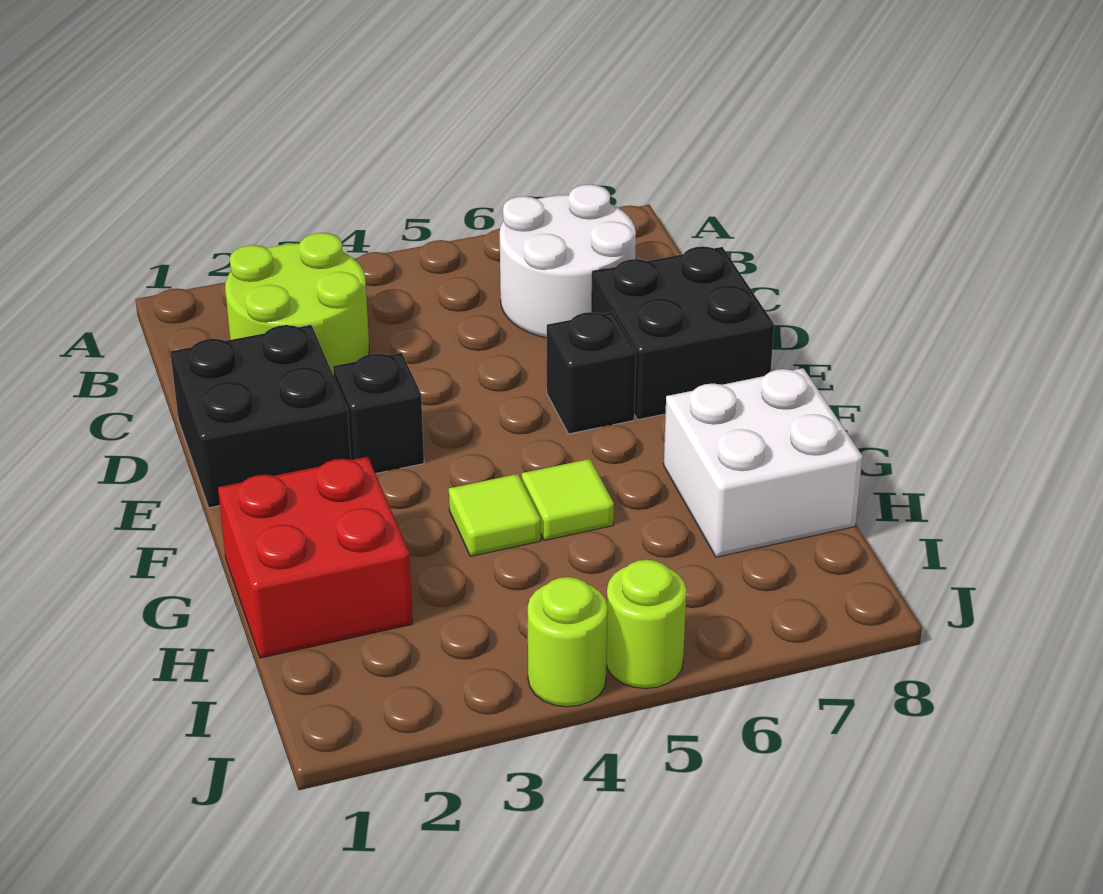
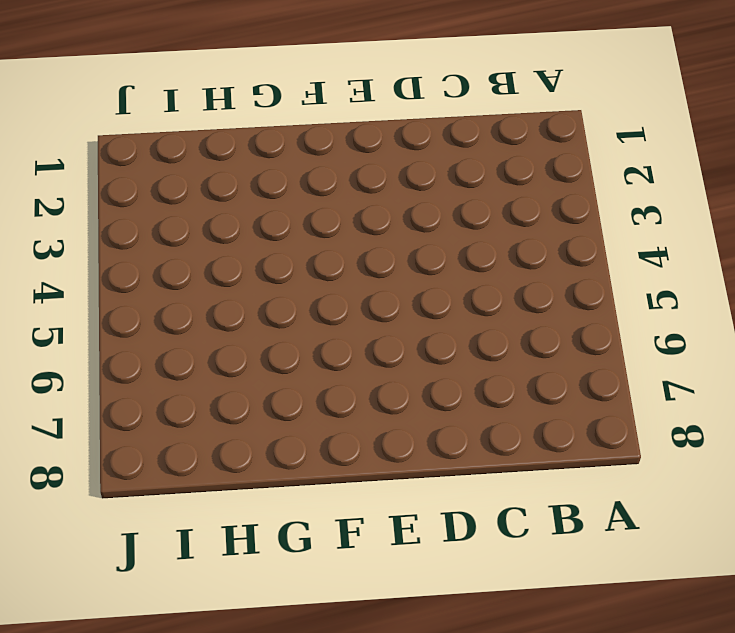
none -> lime round brick B2:C3 level 1
none -> white round brick B6:C7 level 1
none -> black brick D1:E2 level 1

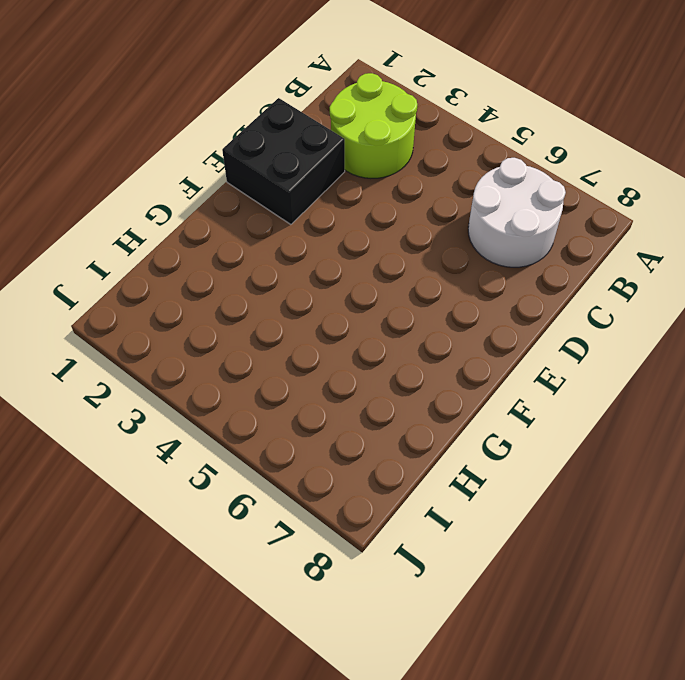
none -> black brick D7:E8 level 1
none -> black brick E3 level 1
none -> black brick E6 level 1

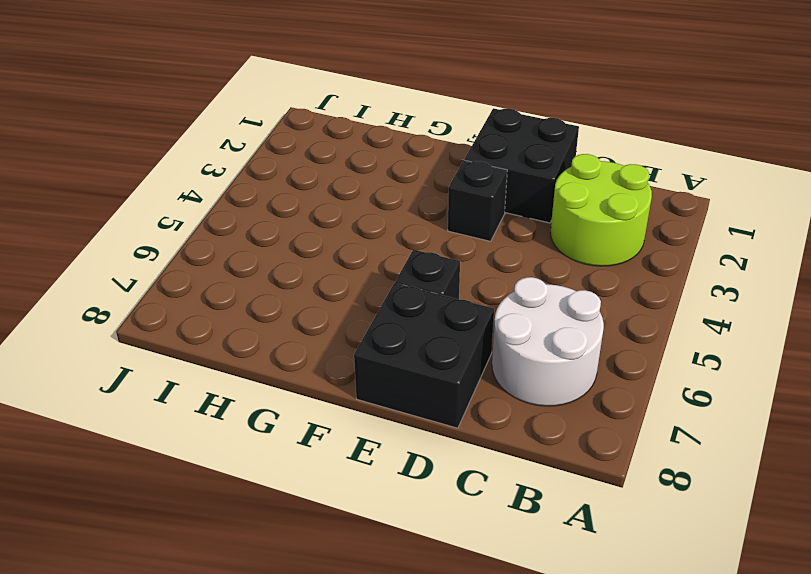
none -> red brick G1:H2 level 1
none -> lime tile G4 level 1
none -> lime tile G5 level 1

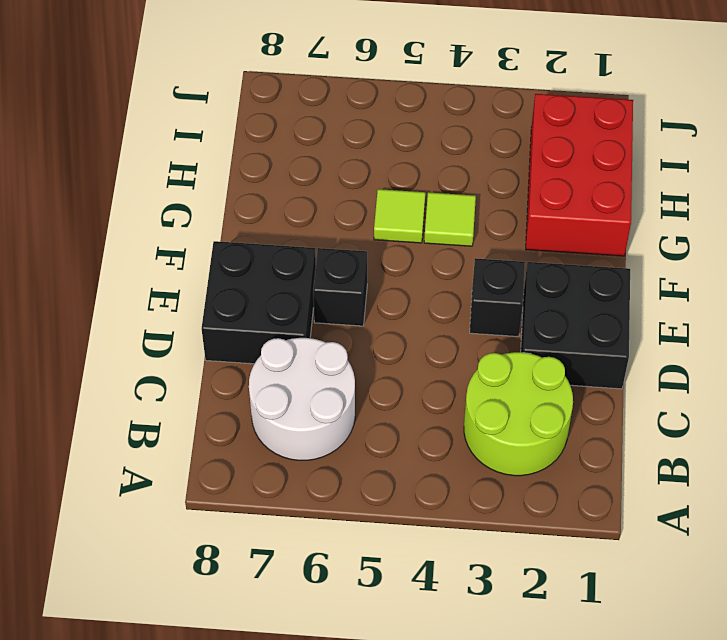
red brick G1:I2 level 1 -> red brick G1:H2 level 1
none -> white brick G7:H8 level 1
none -> lime round brick J4 level 1
none -> lime round brick J5 level 1

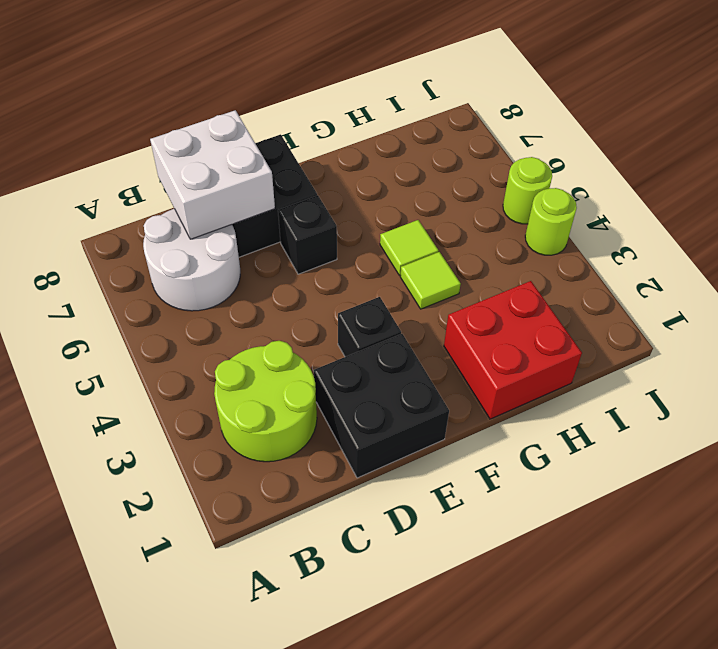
white brick C7:D8 level 2 -> white brick G7:H8 level 1

